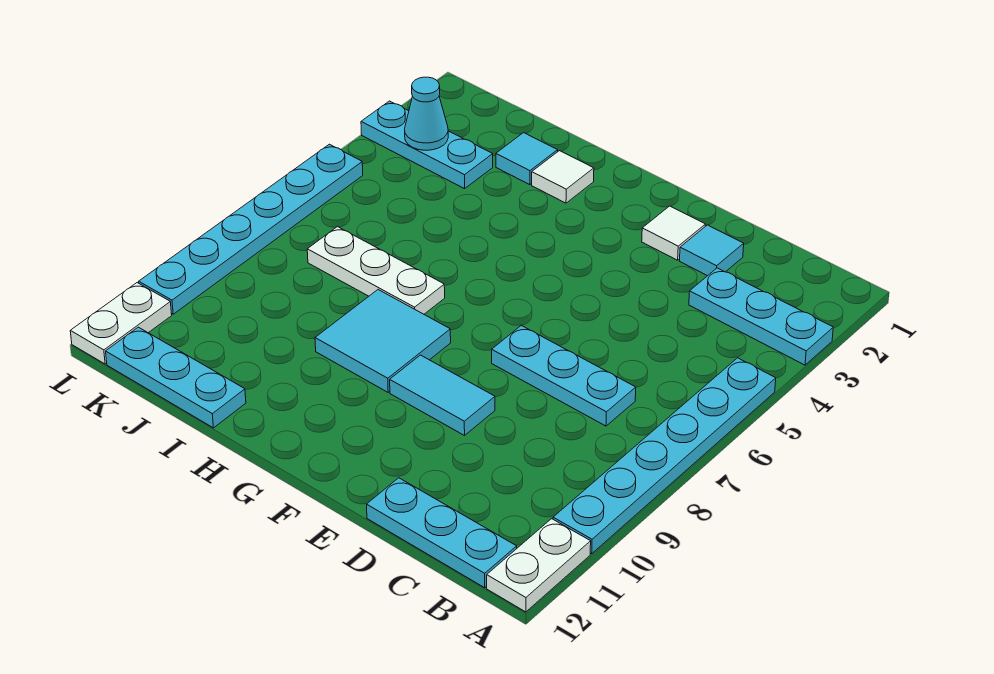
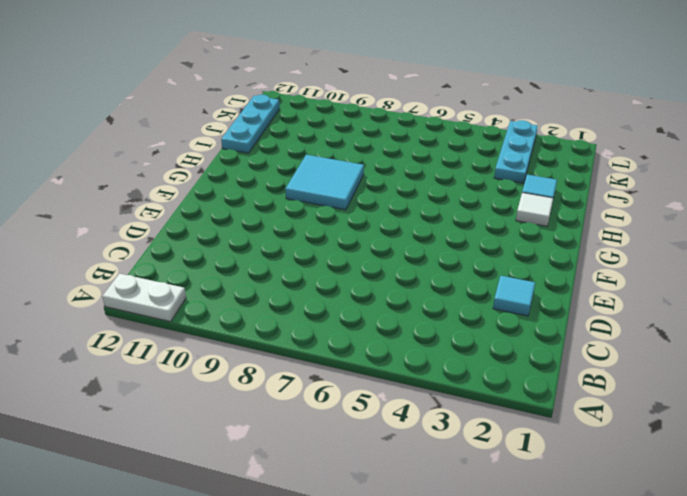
none -> cyan plate A3:C3 level 1
none -> cyan plate A5:A10 level 1
none -> cyan plate B12:D12 level 1

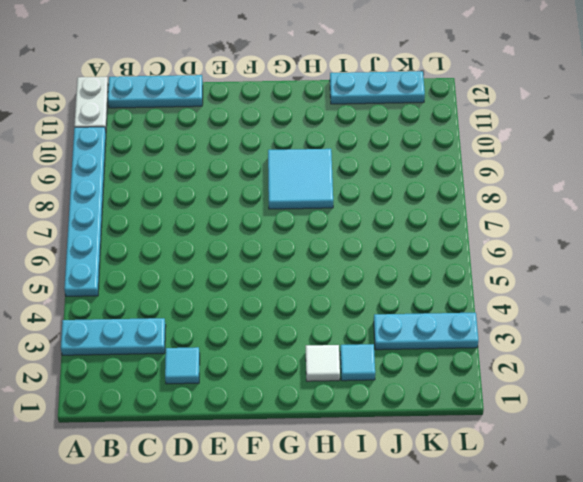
none -> cyan plate C7:E7 level 1
none -> white tile E2 level 1
none -> cyan tile E9:F9 level 1

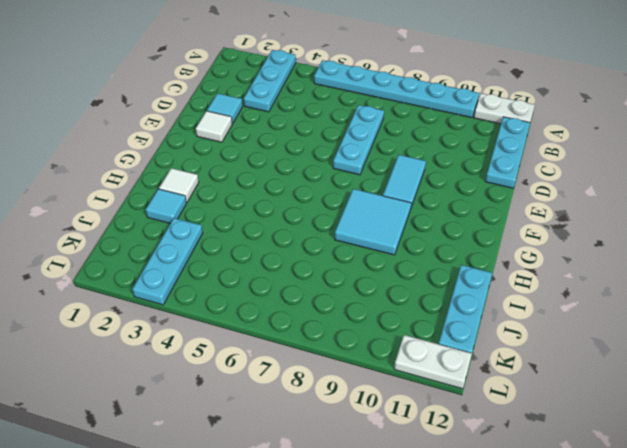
none -> white plate H7:J7 level 1
none -> cyan plate L5:L10 level 1
none -> cyan cone K3 level 2

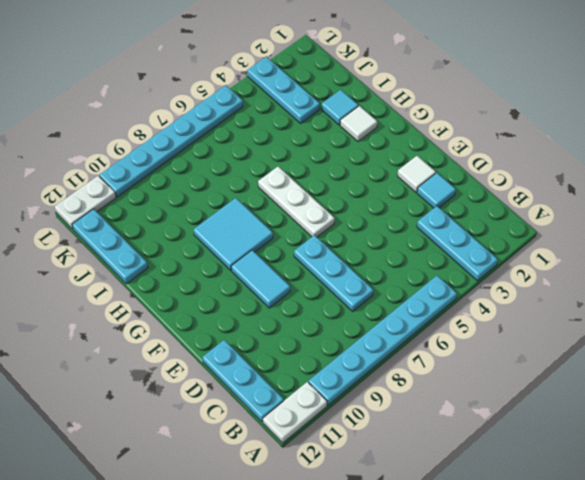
white plate F6:H6 level 1 -> white plate H7:J7 level 1
none -> cyan cone K3 level 2

